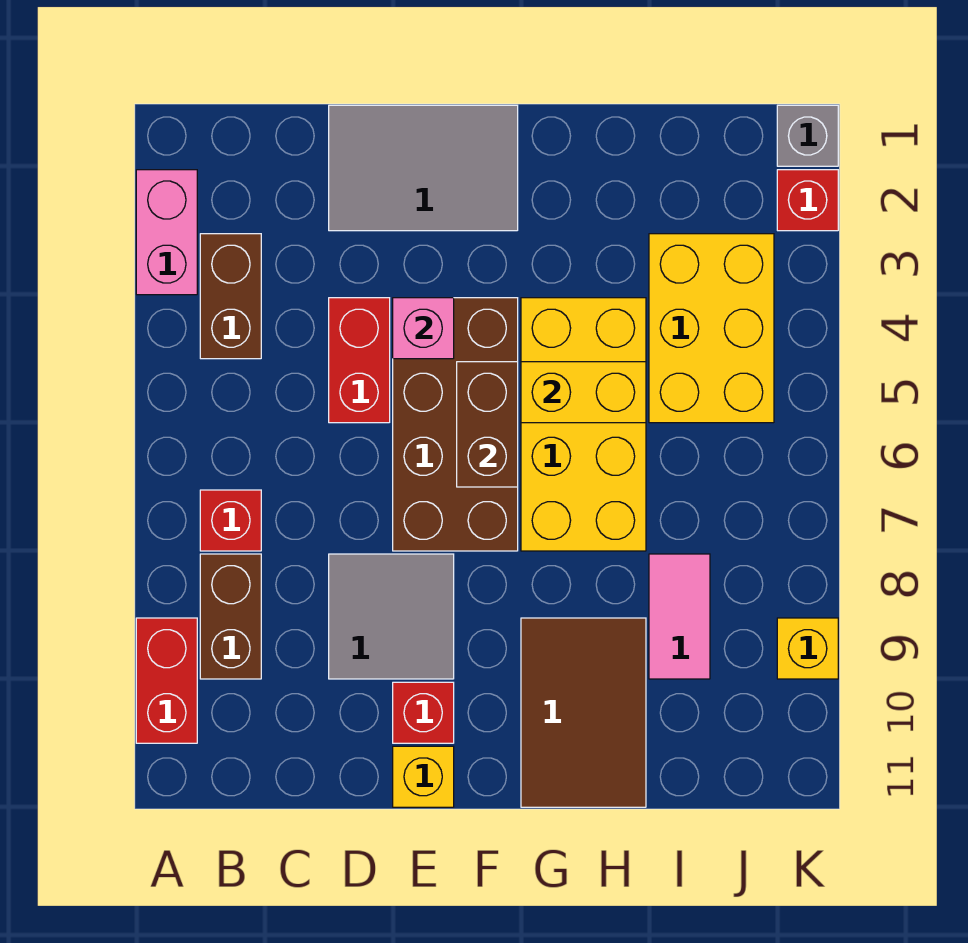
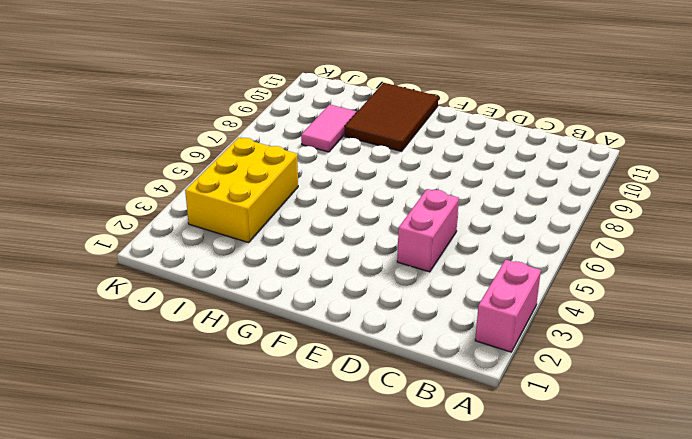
pink brick D4:D5 level 1 -> red brick D4:D5 level 1
none -> red brick A9:A10 level 1
none -> brown brick B3:B4 level 1
none -> red brick B7 level 1

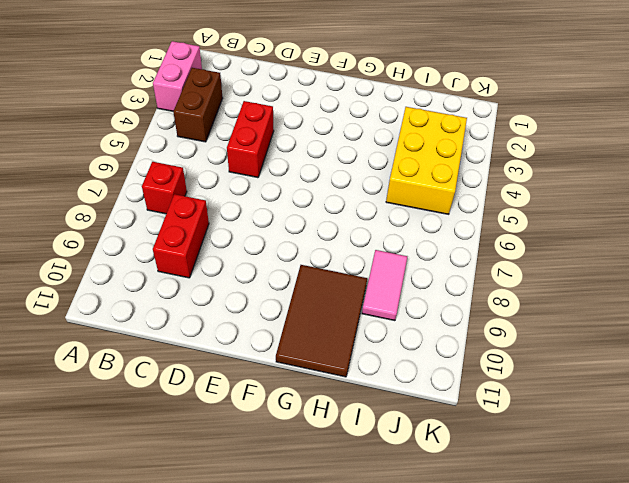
red brick C8:C9 level 1 -> red brick A9:A10 level 1
none -> brown brick B8:B9 level 1
none -> grey tile D1:F2 level 1
none -> grey tile D8:E9 level 1

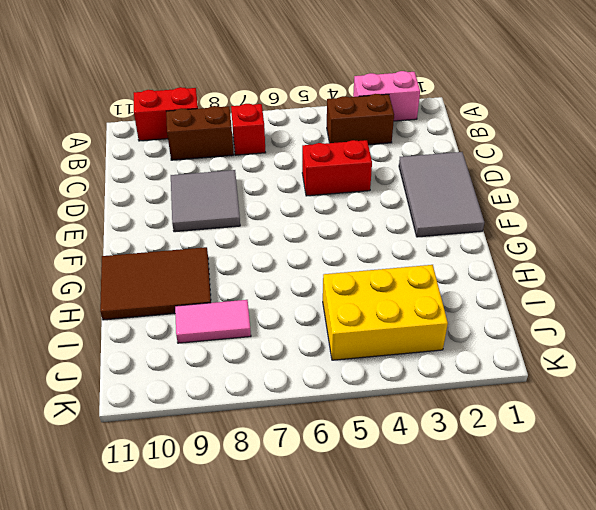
none -> brown brick E4:F7 level 1
none -> red brick E10 level 1
none -> yellow brick E11 level 1

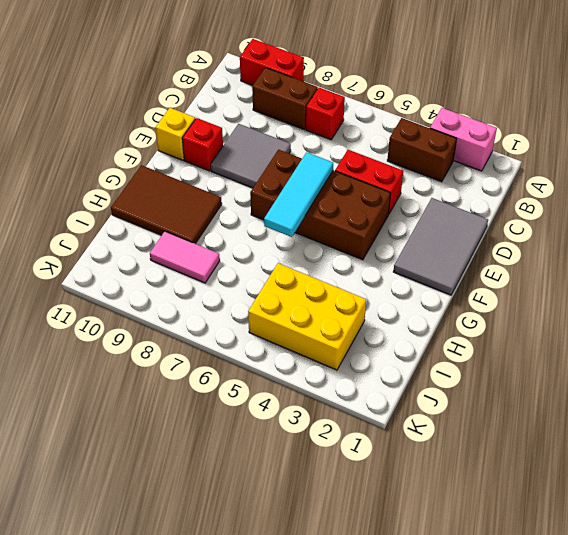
cyan tile E6:G6 level 2 -> brown brick F5:F6 level 2
none -> yellow brick G4:H7 level 1
none -> grey brick K1 level 1
none -> red brick K2 level 1

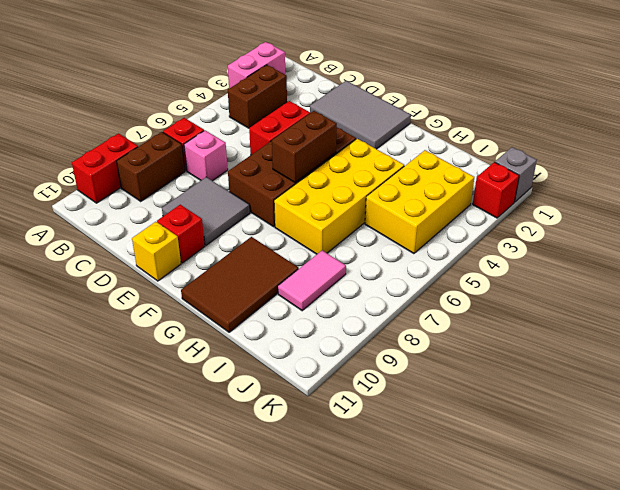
pink brick C7 level 1 -> pink brick E4 level 2
none -> yellow brick K9 level 1
none -> yellow brick G5:H5 level 2

